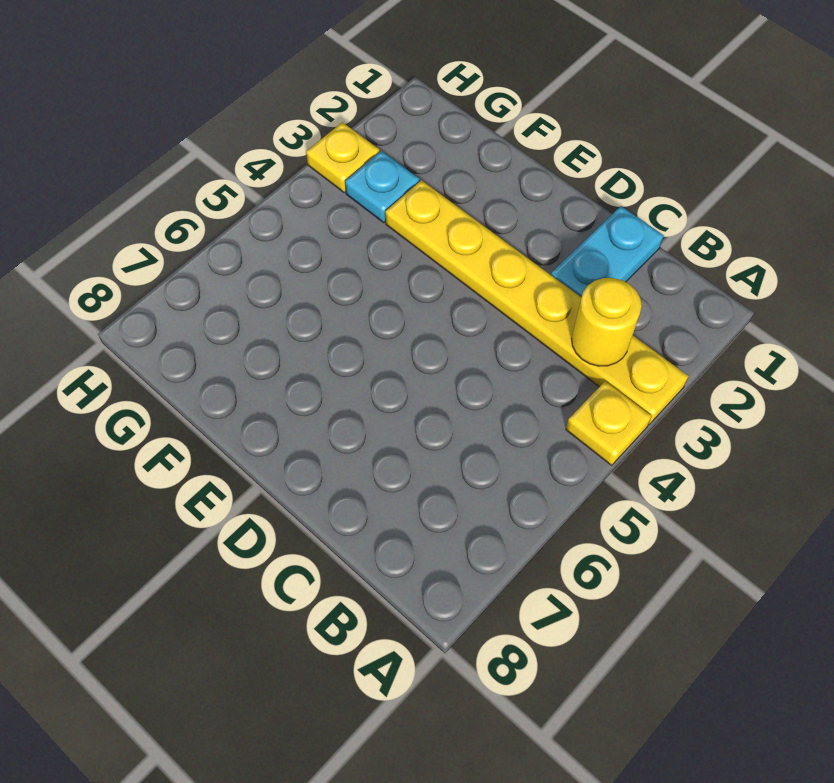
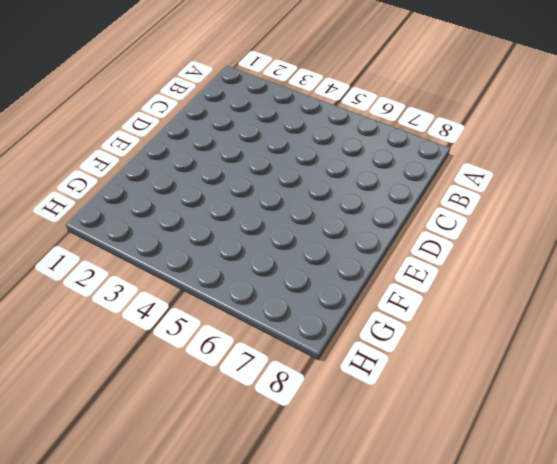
none -> yellow plate A3:F3 level 1
none -> yellow plate A4 level 1

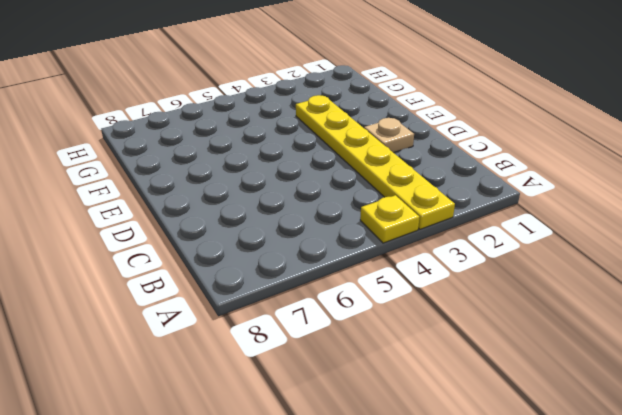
tan plate D2 level 1 -> none
none -> cyan plate C1:C2 level 1
none -> cyan plate G3 level 1

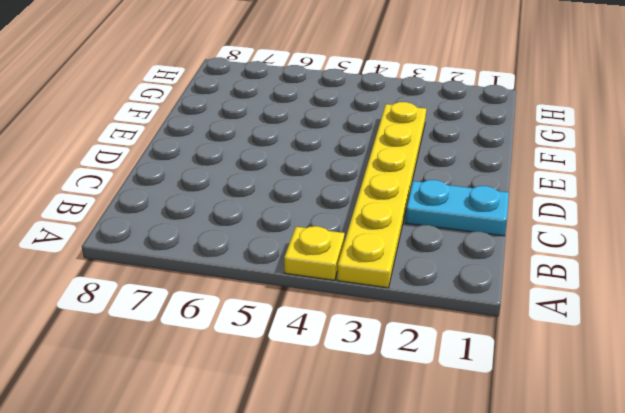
none -> cyan plate G3 level 1
none -> yellow plate H3 level 1

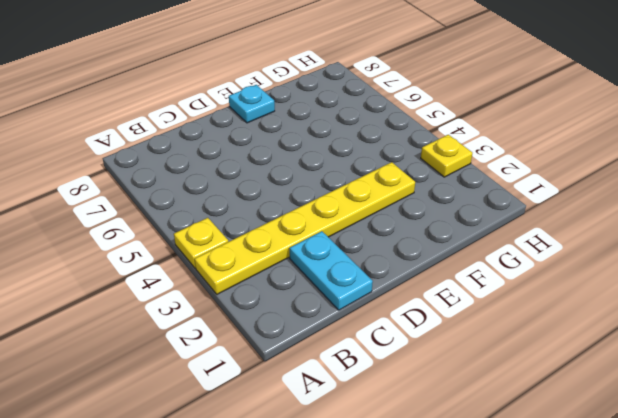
cyan plate E8 level 1 -> cyan plate G3 level 1
none -> yellow round brick B3 level 2

